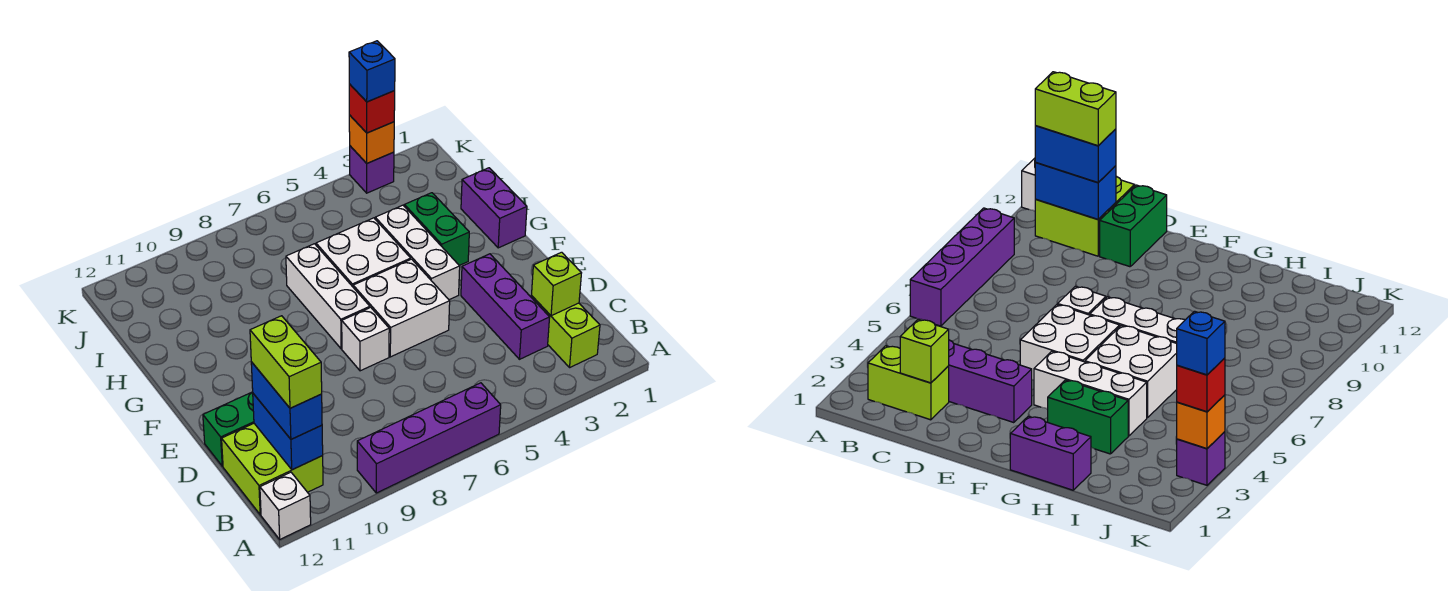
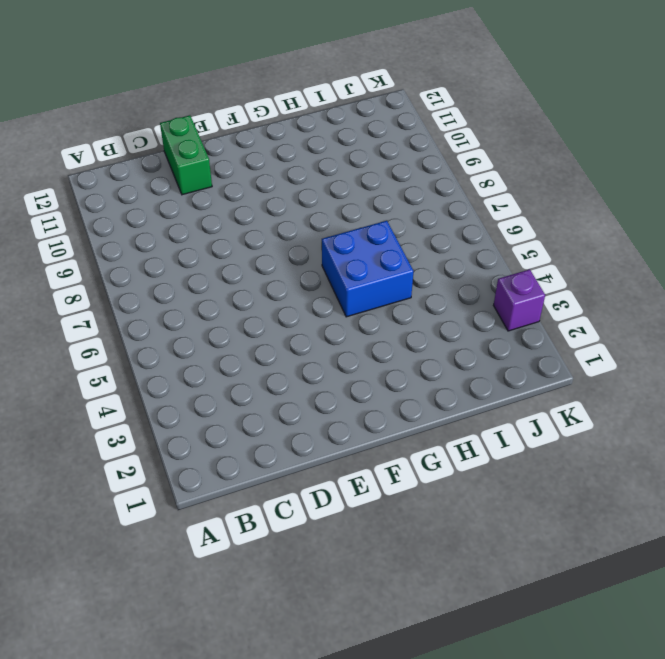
blue brick G5:H6 level 1 -> white brick G5:H6 level 1
none -> purple brick A6:A9 level 1
none -> white brick A12 level 1
none -> lime brick B2:C2 level 1

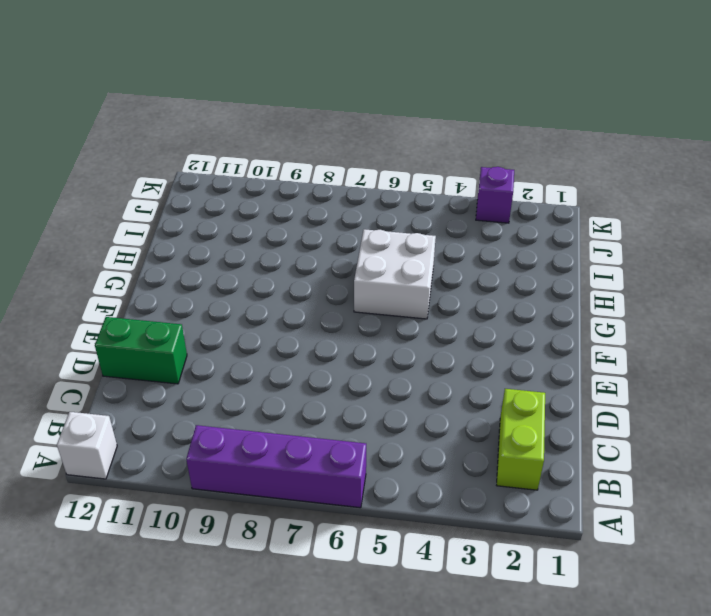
none -> lime brick B11:C12 level 1
none -> purple brick C3:E3 level 1
none -> white brick E5:F6 level 1

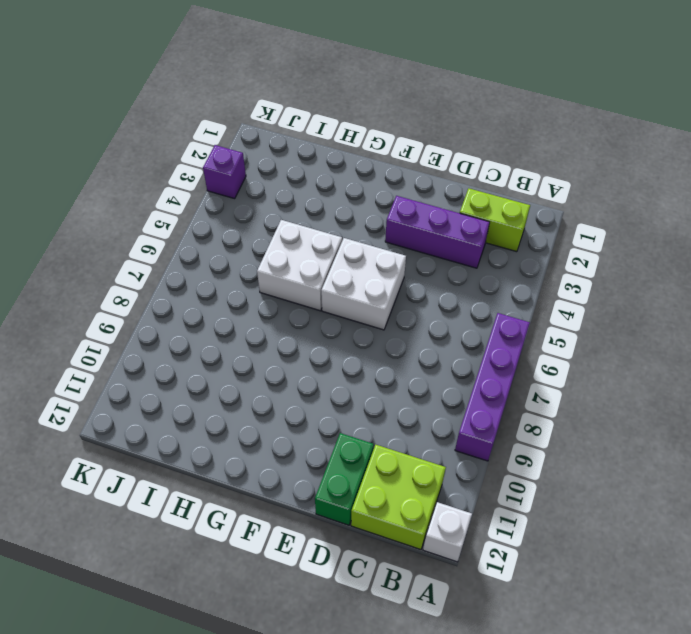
none -> white brick E7 level 1
none -> white brick F4:H4 level 1
none -> white brick F7:H7 level 1

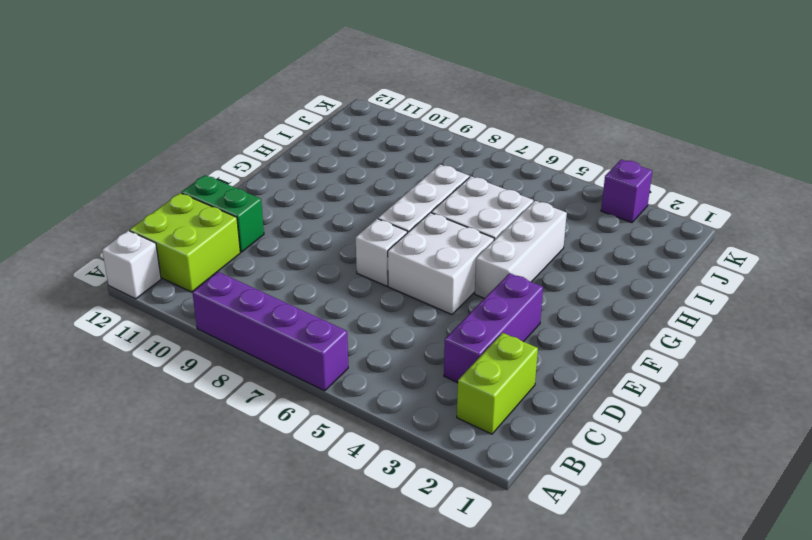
none -> purple brick G1:H1 level 1
none -> green brick G3:H3 level 1
none -> blue brick B11:C11 level 2

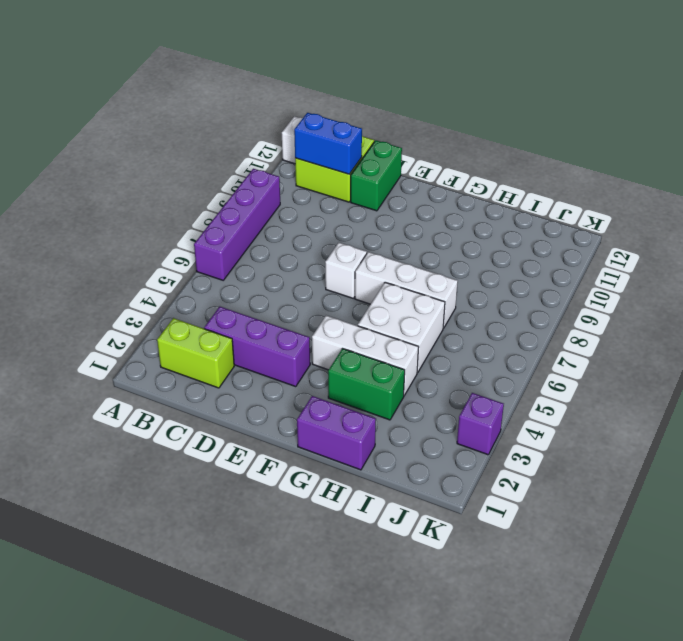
none -> white brick E5:F6 level 1
none -> lime brick C2 level 2
none -> orange brick K3 level 2

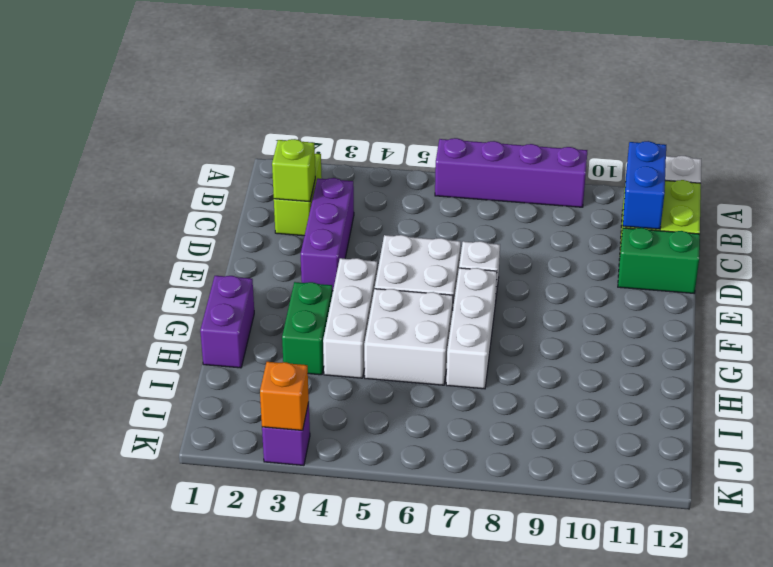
none -> blue brick B11:C11 level 3
none -> red brick K3 level 3
none -> lime brick B11:C11 level 4

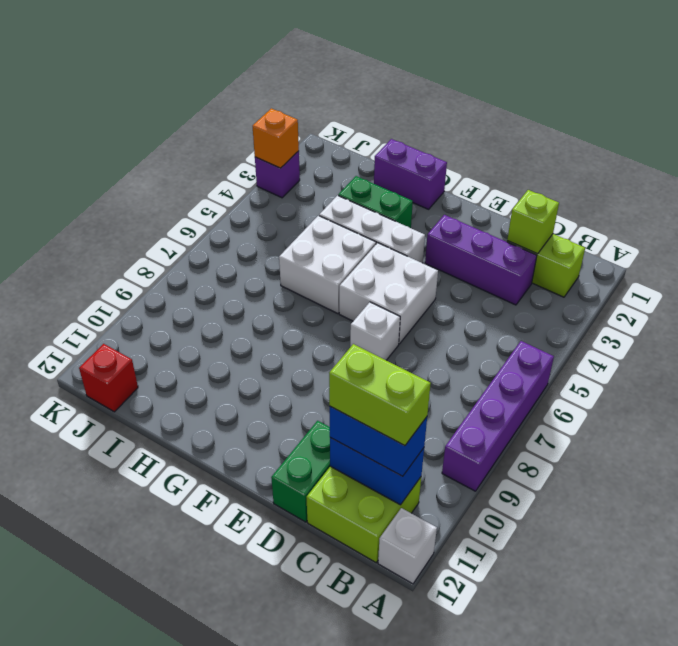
red brick J12 level 1 -> red brick K3 level 3
none -> white brick F7:H7 level 1
none -> blue brick K3 level 4

